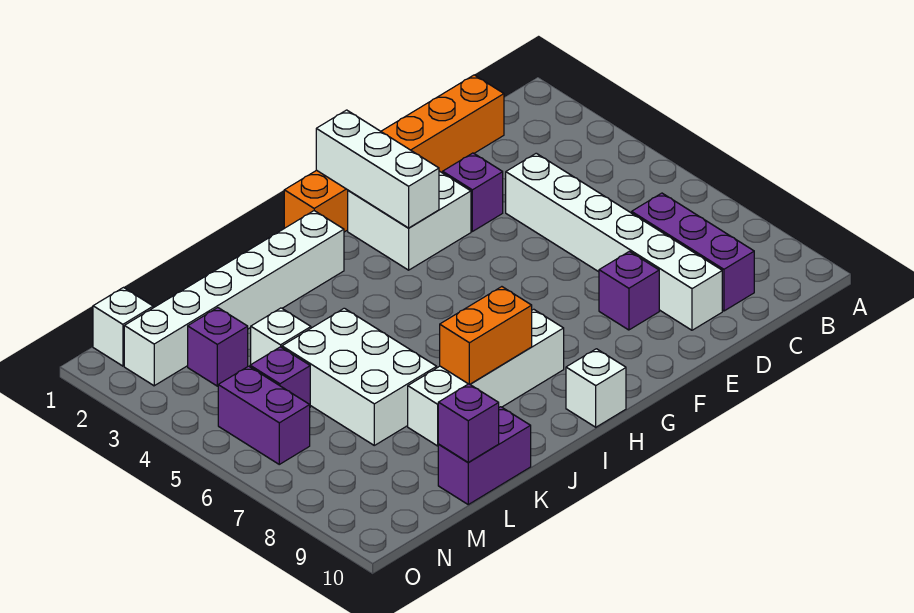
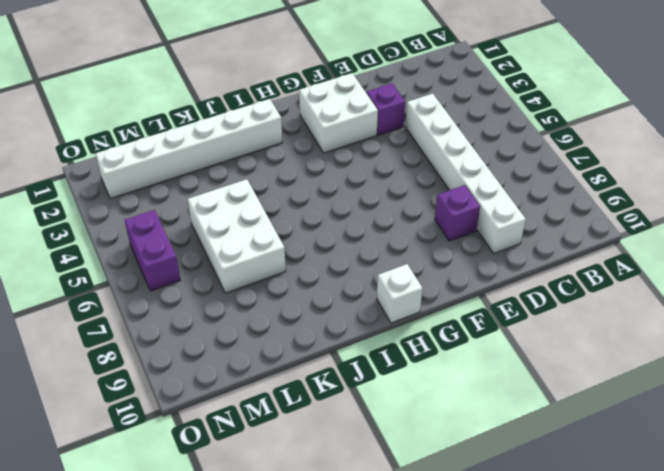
none -> orange brick C1:H1 level 1
none -> purple brick C7:C9 level 1
none -> white brick H8:K8 level 1

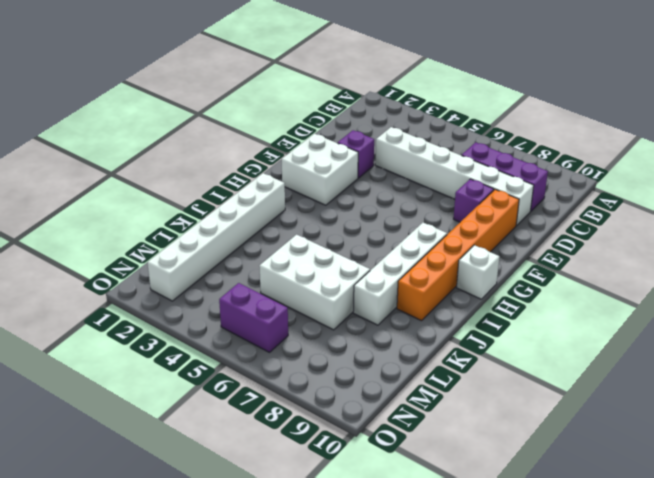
orange brick E9:J9 level 1 -> orange brick C1:H1 level 1
none -> purple brick K10:L10 level 1
none -> white brick L4 level 1
none -> purple brick M3 level 1

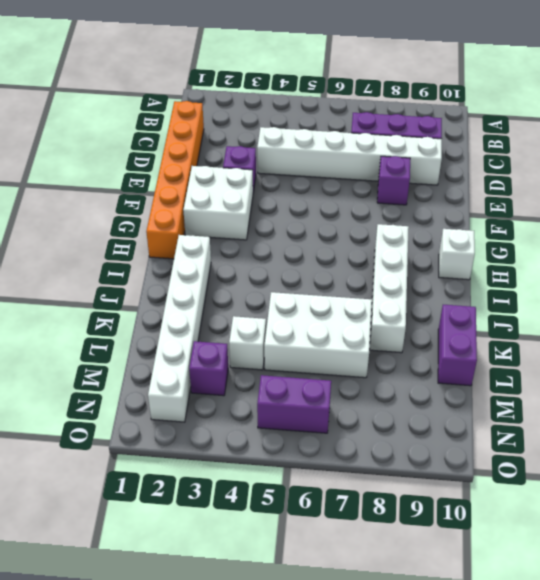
none -> purple brick M5 level 1
none -> white brick N1 level 1
none -> white brick G1:G3 level 2

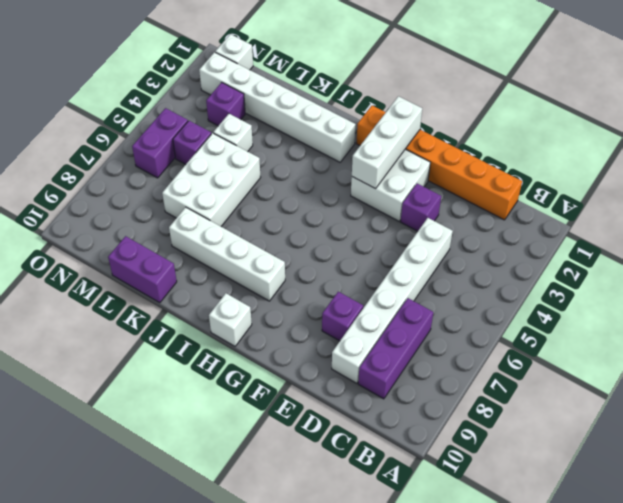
none -> orange brick I8:J8 level 2
none -> purple brick L10 level 2

